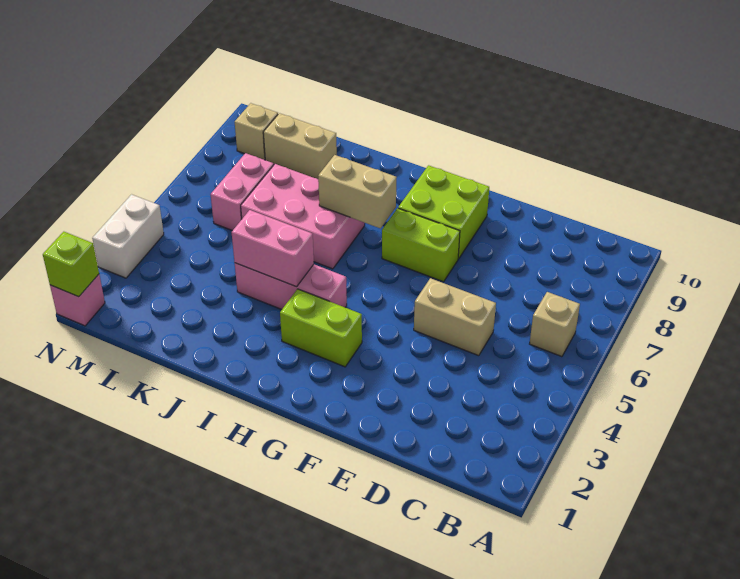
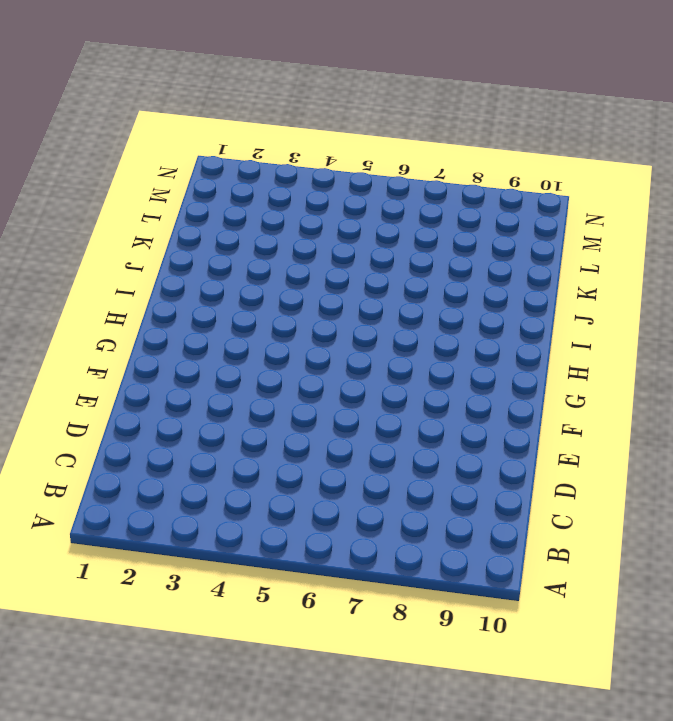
none -> tan brick B6 level 1
none -> tan brick D5:E5 level 1
none -> lime brick F7:G7 level 1

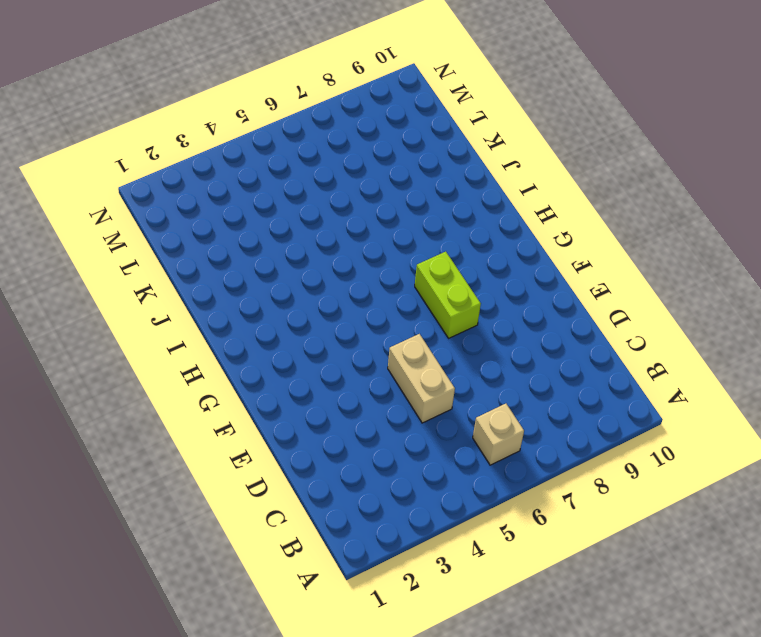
none -> lime brick F8:G9 level 1
none -> lime brick G3:H3 level 1
none -> pink brick H4:J4 level 1

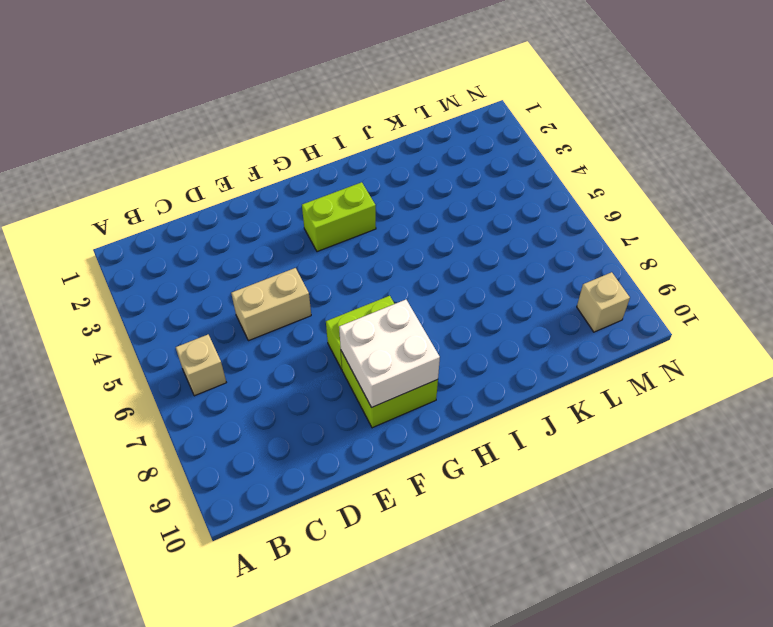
white brick F8:G9 level 2 -> none
none -> pink brick H4:J4 level 1
none -> pink brick I6:K7 level 1
none -> tan brick K9:L9 level 1

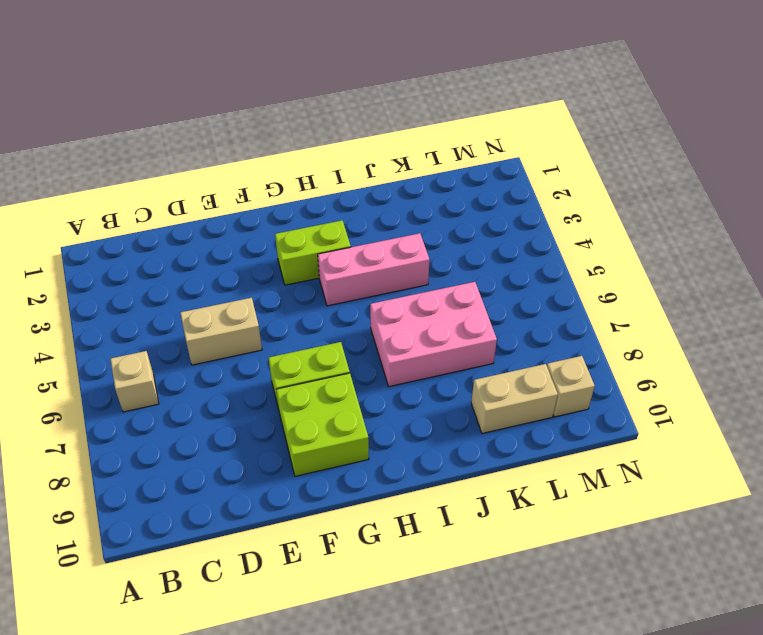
none -> pink brick L6:L7 level 1
none -> pink brick N1 level 1
none -> white brick N3:N4 level 1

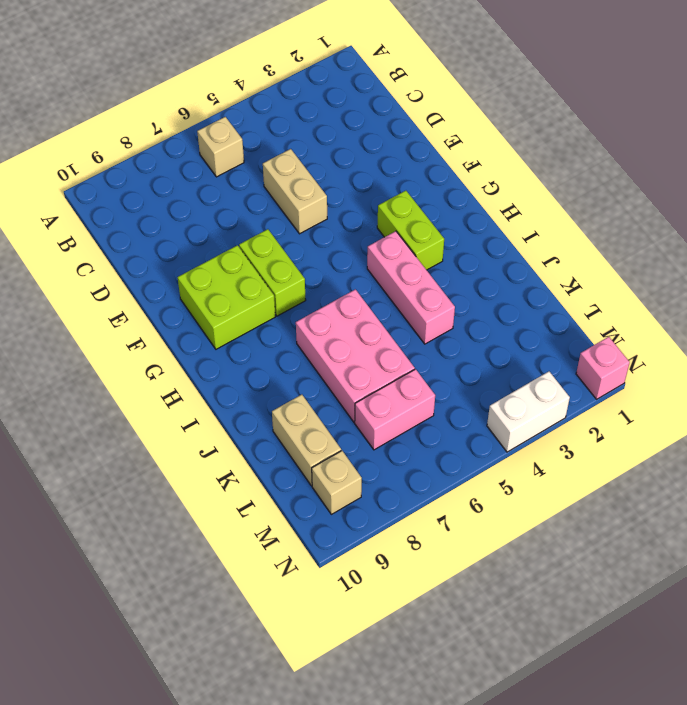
none -> tan brick H7:I7 level 2
none -> pink brick I4:J4 level 2
none -> lime brick N1 level 2

